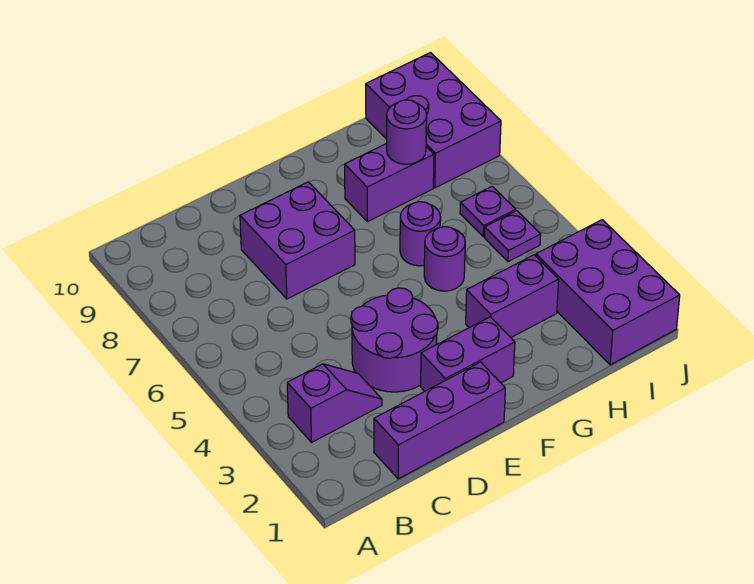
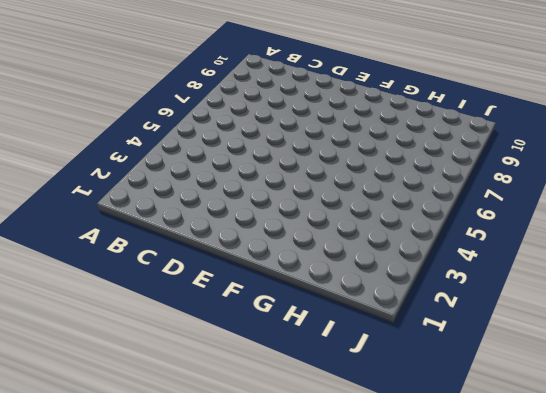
none -> purple slope B3:C3 level 1 top B
none -> purple brick C1:E1 level 1
none -> purple round brick D3:E4 level 1

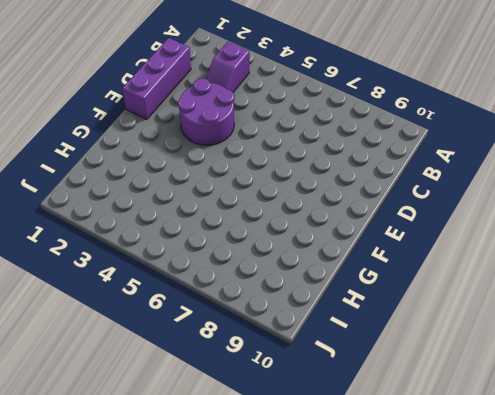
none -> purple brick D7:E8 level 1
none -> purple brick E2:F2 level 1
none -> purple brick G3:H3 level 1

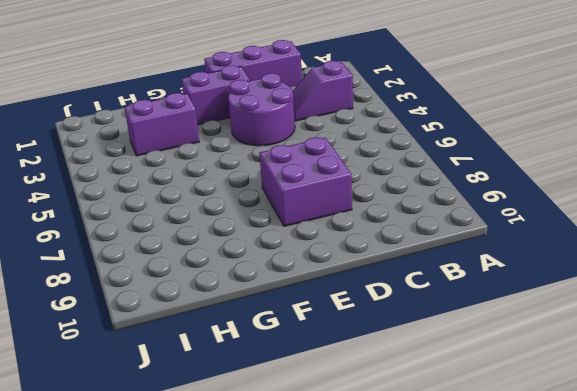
none -> purple round brick G5 level 1
none -> purple round brick G6 level 1
none -> purple brick G8:H8 level 1

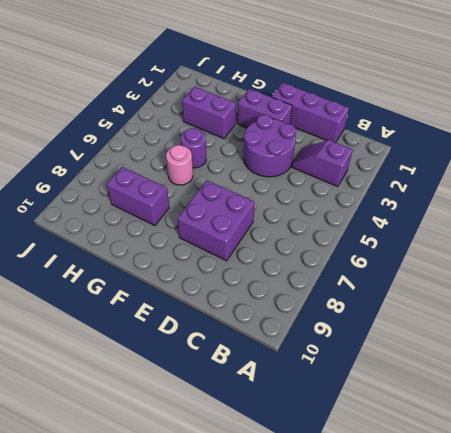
pink round brick G6 level 1 -> purple round brick G6 level 1
none -> purple brick I1:J3 level 1
none -> purple plate I5 level 1
none -> purple plate I6 level 1

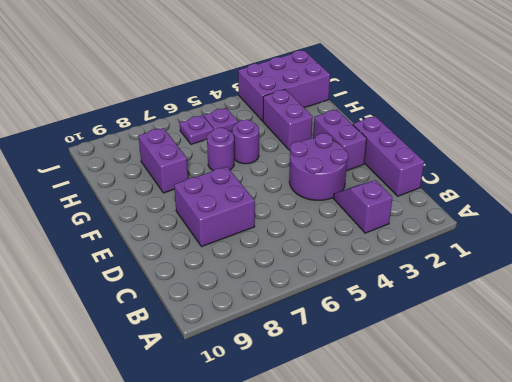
none -> purple brick I8:J10 level 1
none -> purple round brick H8 level 2

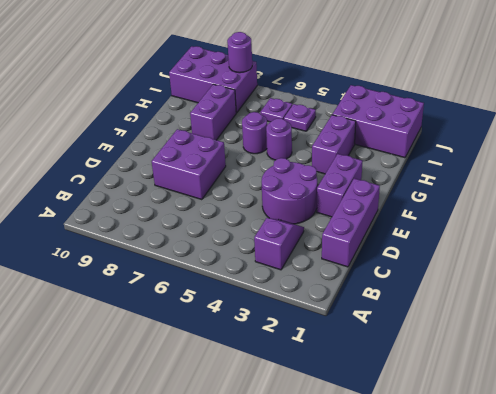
purple round brick J8 level 2 -> purple round brick H8 level 2

